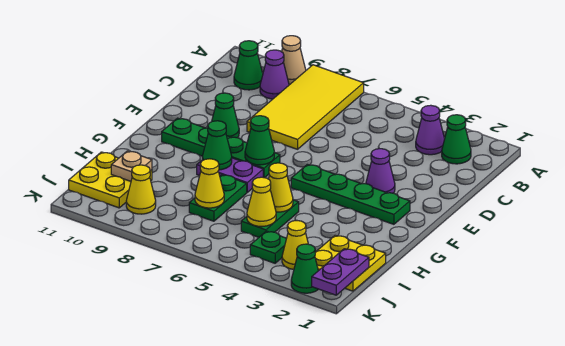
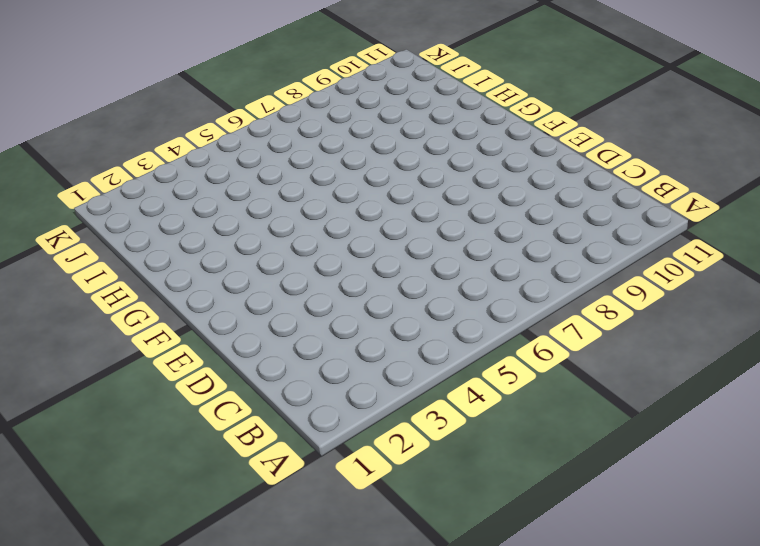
none -> yellow tile A7:D8 level 1
none -> tan cone A9 level 1
none -> green cone B2 level 1

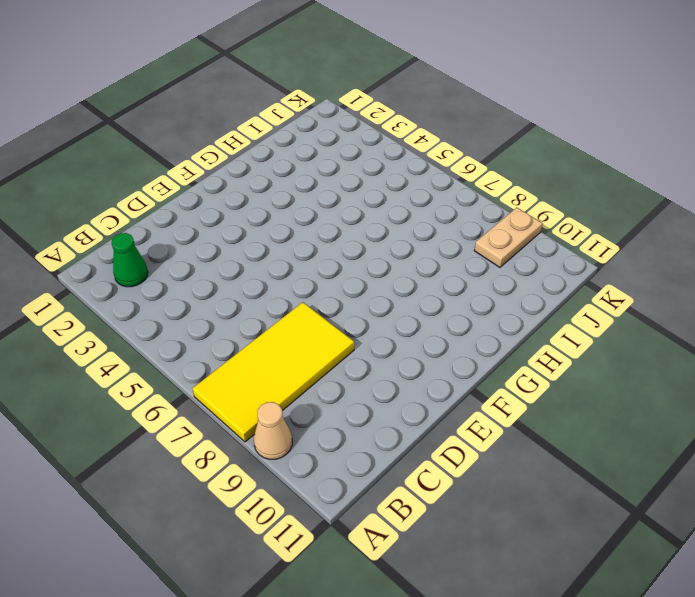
tan plate J9:K9 level 1 -> yellow cone J9 level 1
none -> purple cone B3 level 1
none -> purple cone B9 level 1
none -> green cone B10 level 1

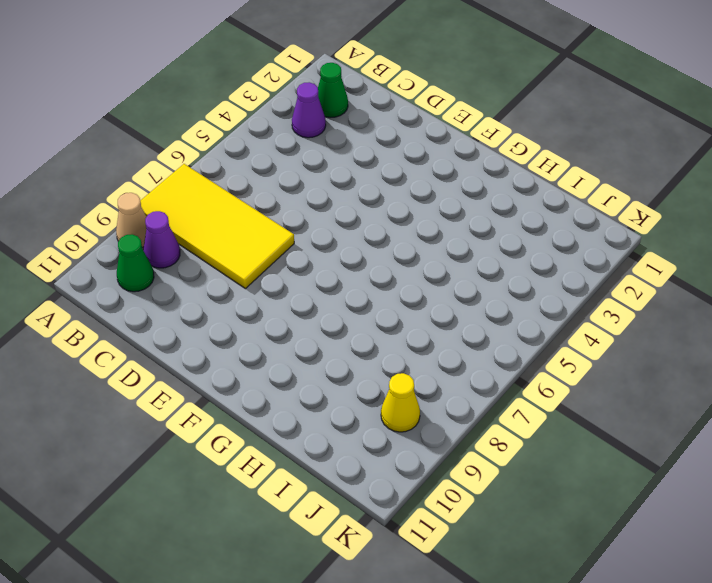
none -> purple cone E3 level 1
none -> green cone E9 level 1
none -> green plate F2:F5 level 1

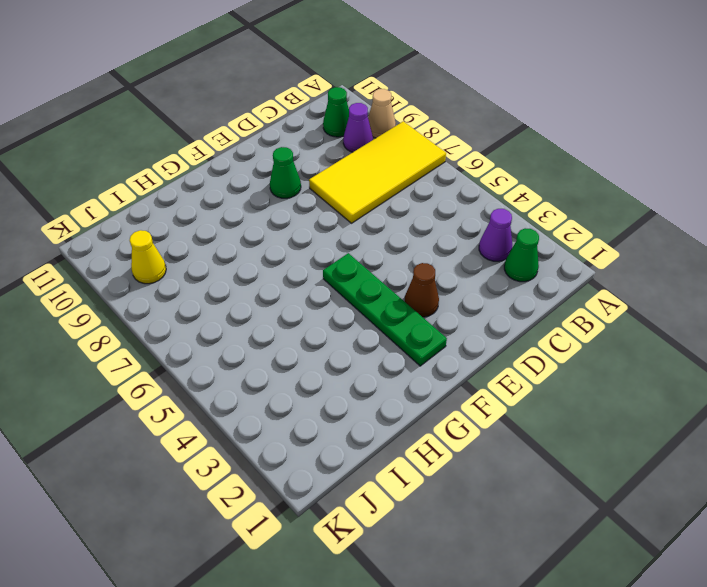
brown cone E3 level 1 -> purple cone E3 level 1
none -> green plate F7:F10 level 1
none -> purple plate G7:G8 level 1
none -> green plate H5:I5 level 1

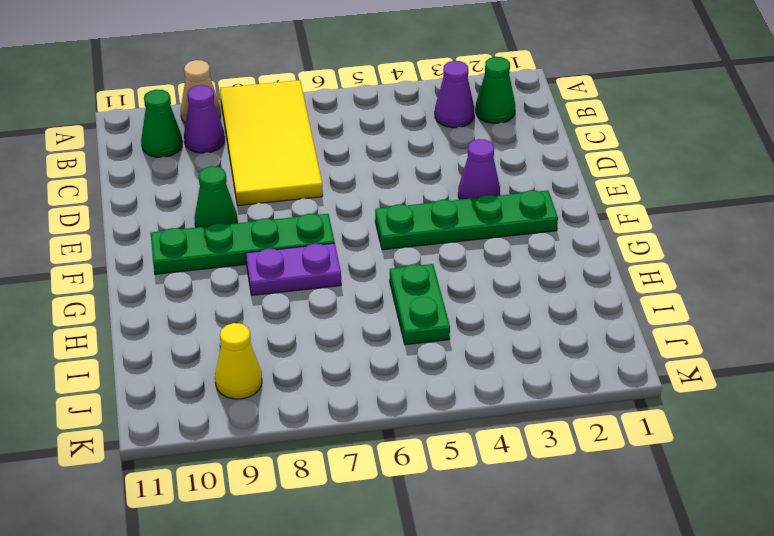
none -> green plate H7:I7 level 1
none -> yellow plate I1:J2 level 1
none -> yellow plate I10:J11 level 1

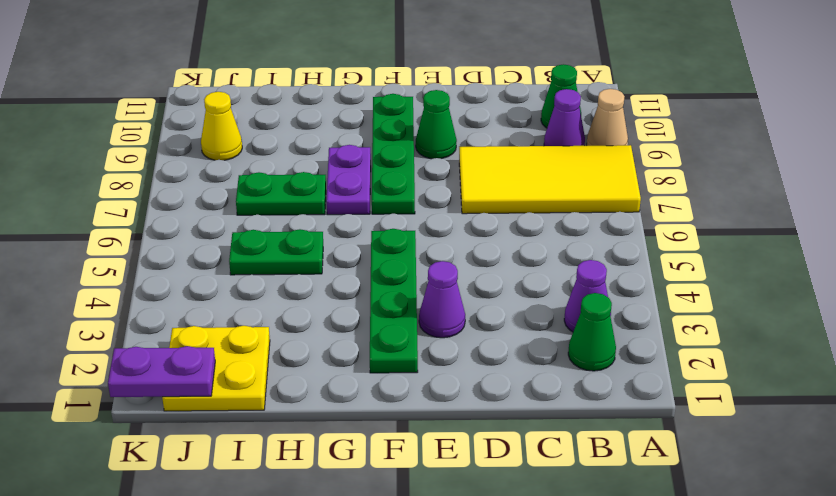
none -> yellow plate I10:J11 level 1
none -> yellow cone J3 level 1
none -> green plate J4 level 1

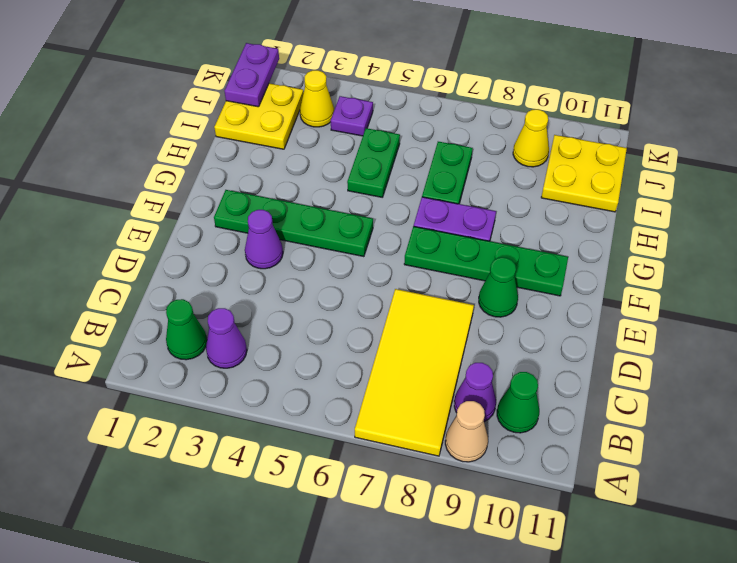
purple plate J4 level 1 -> green plate J4 level 1
none -> green cone K2 level 1
none -> green cone F7 level 2
none -> green cone G8 level 2

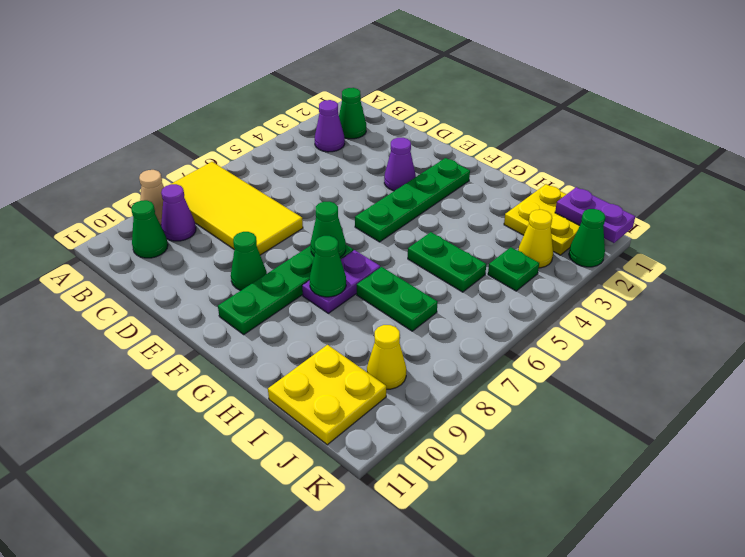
none -> yellow cone H5 level 2
none -> yellow cone I5 level 2
none -> yellow cone I7 level 2

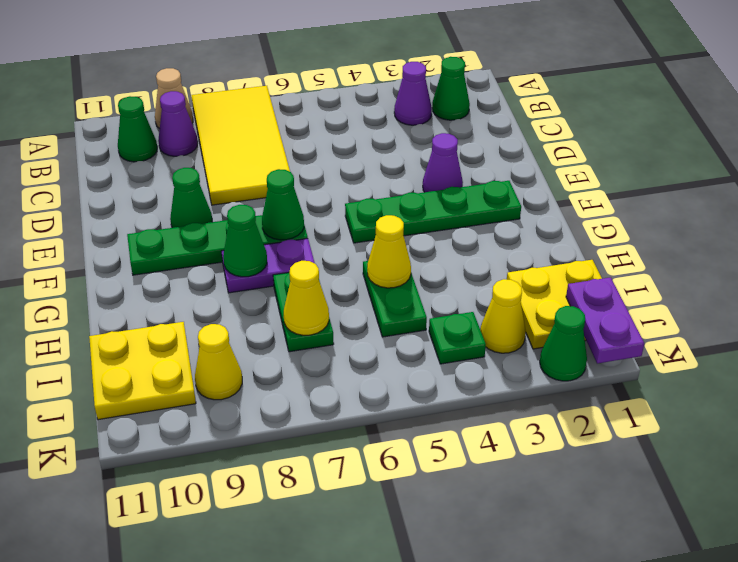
none -> yellow cone I5 level 2
none -> tan plate I10 level 2

